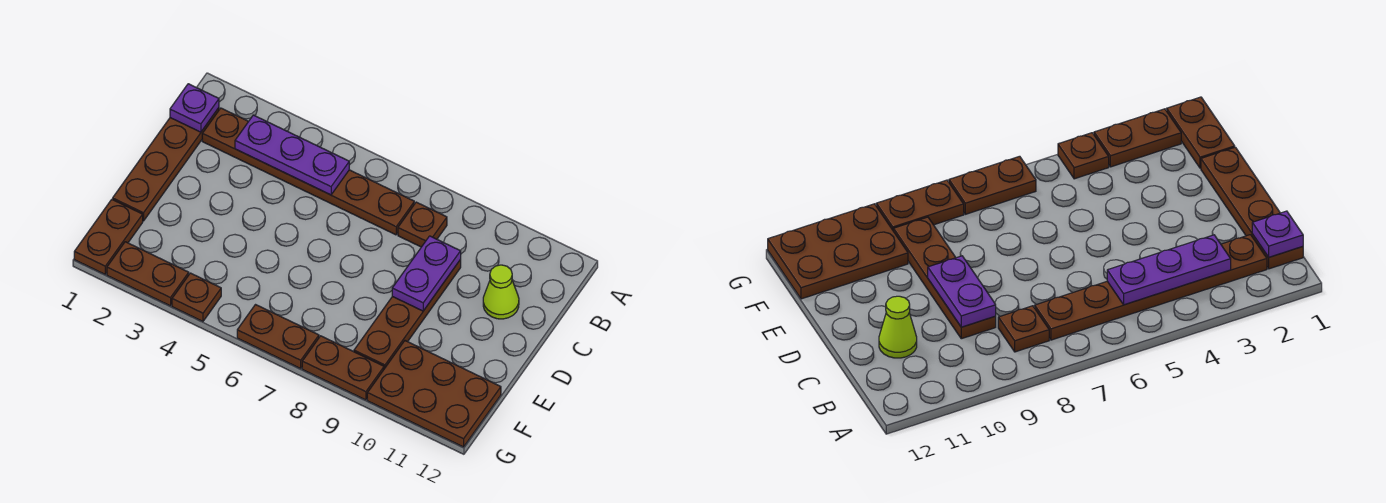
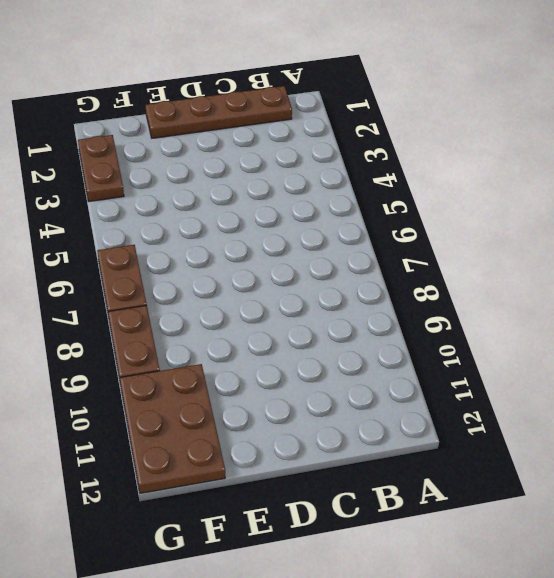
none -> brown plate B2:B7 level 1
none -> brown plate B8 level 1
none -> brown plate C9:F9 level 1

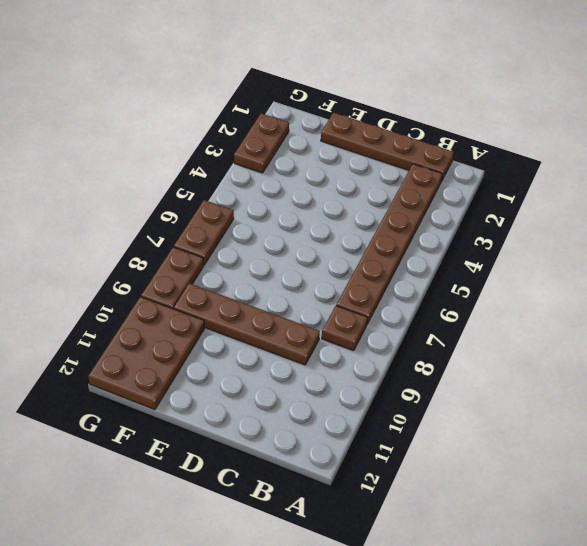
none -> lime cone C11 level 1
none -> brown plate F1:G1 level 1
none -> brown plate G4 level 1

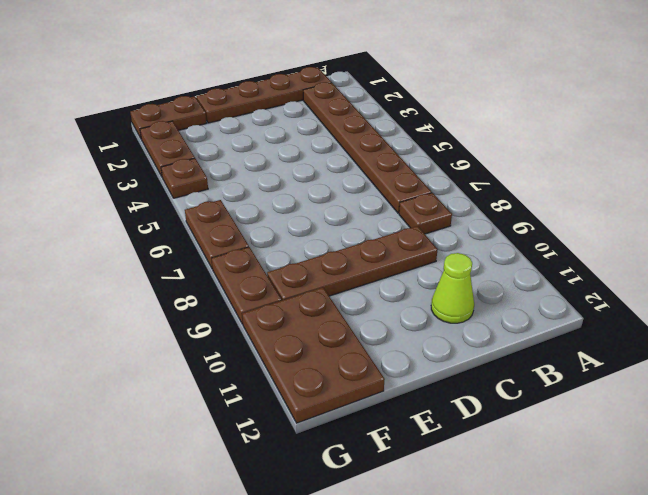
none -> purple plate B1 level 2
none -> purple plate B3:B5 level 2
none -> purple plate C9:D9 level 2

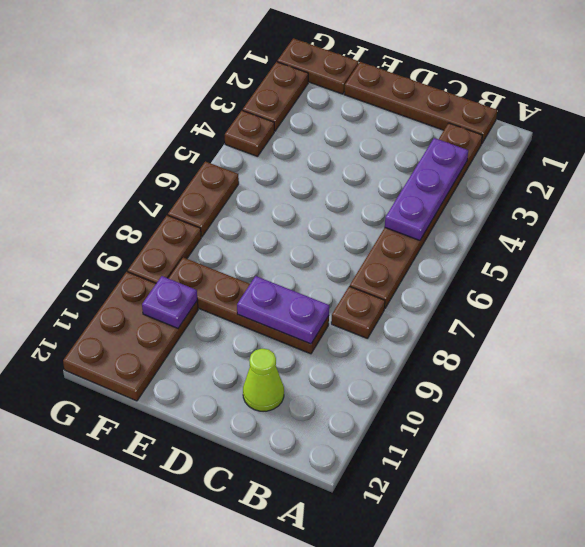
purple plate F10 level 2 -> purple plate B1 level 2

